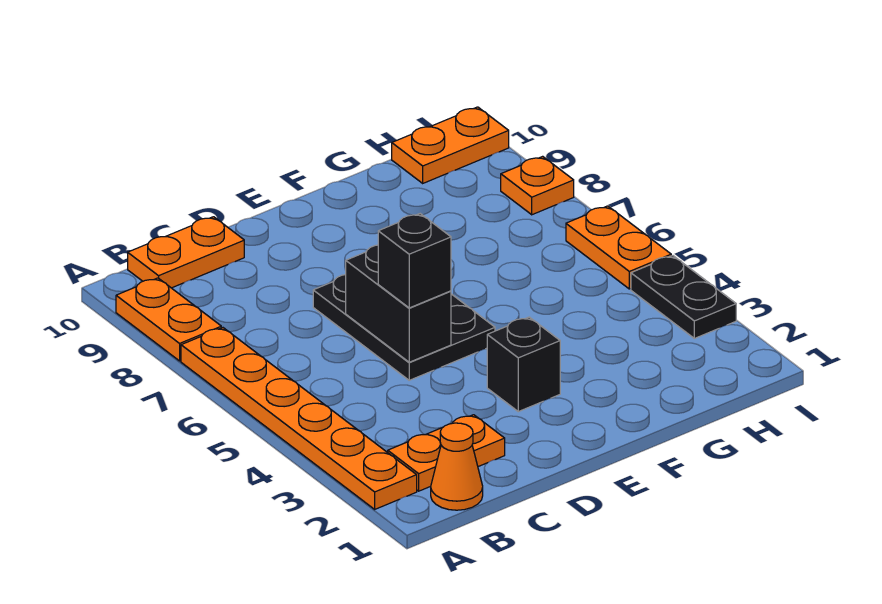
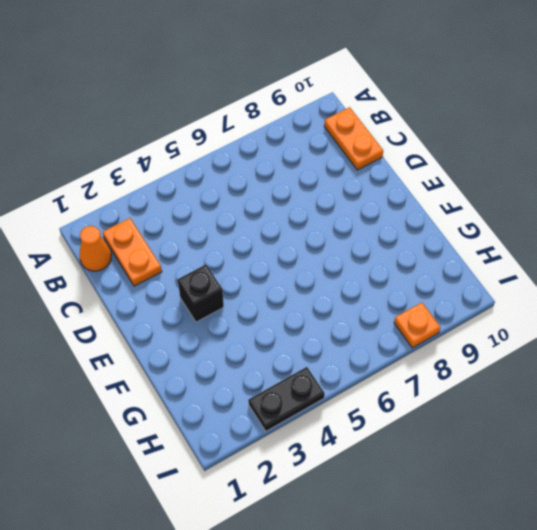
none -> orange plate A2:A7 level 1
none -> orange plate A8:A9 level 1
none -> black plate D5:E7 level 1

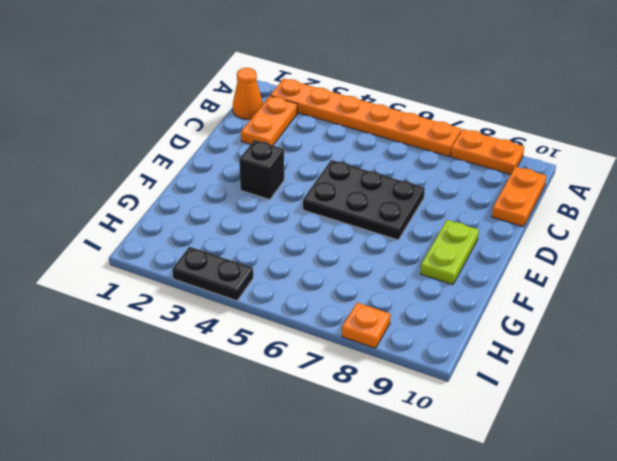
lime plate E9:F9 level 1 -> none
none -> orange plate H10:I10 level 1
none -> orange plate I5:I6 level 1
none -> black brick D5:D6 level 2

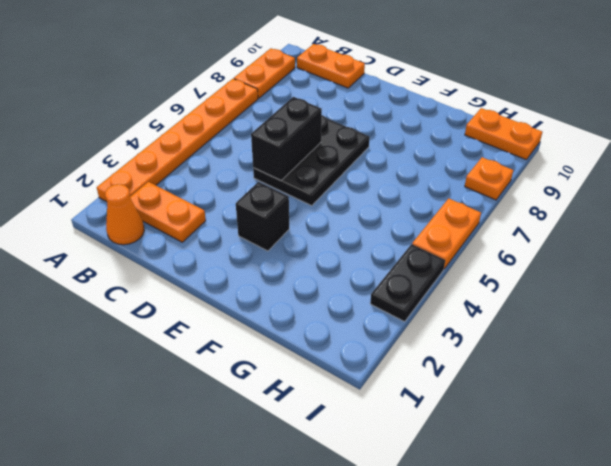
none -> black brick D5 level 3

